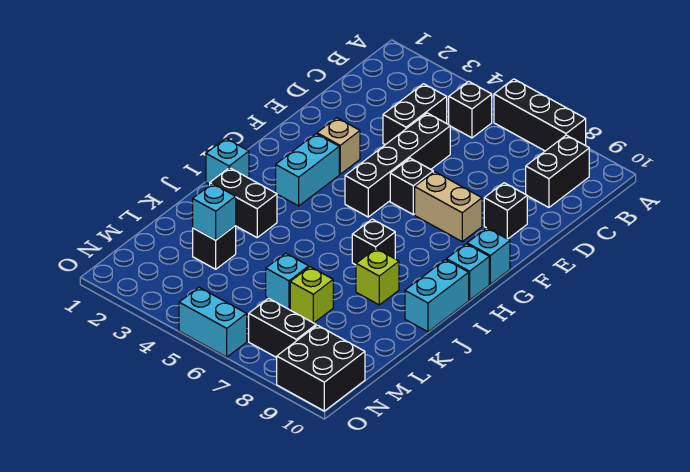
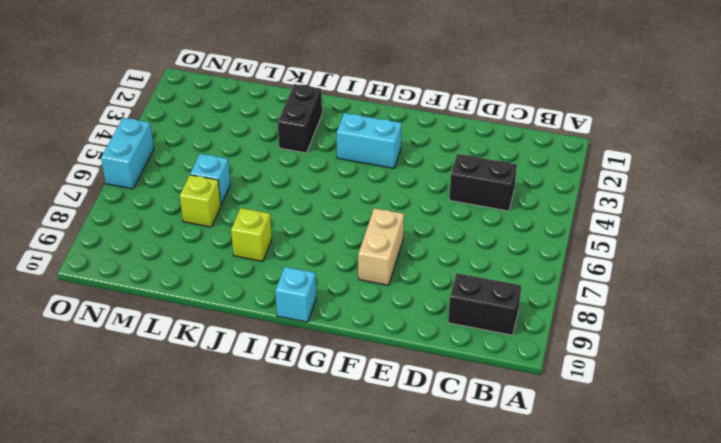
none -> black brick A6:A8 level 1
none -> black brick B5 level 1
none -> black brick D5:G5 level 1

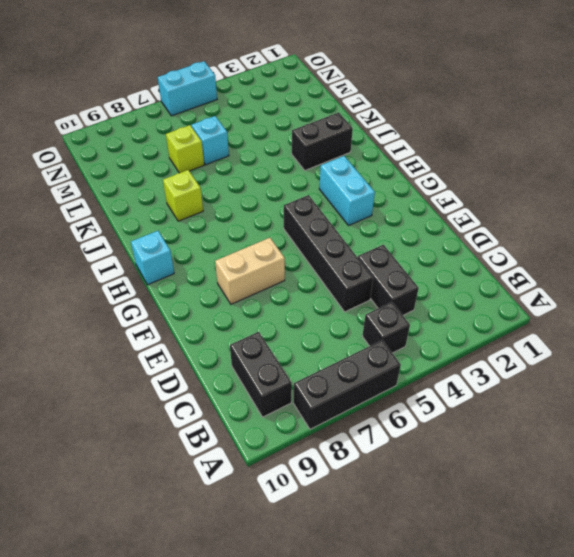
none -> black brick E9 level 1
none -> tan brick F3 level 1
none -> black brick F6 level 1

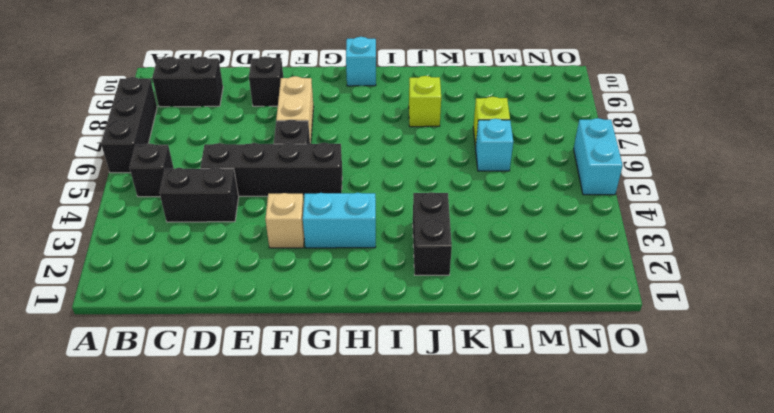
none -> cyan brick G10 level 1
none -> cyan brick I1 level 1
none -> black brick I7 level 1

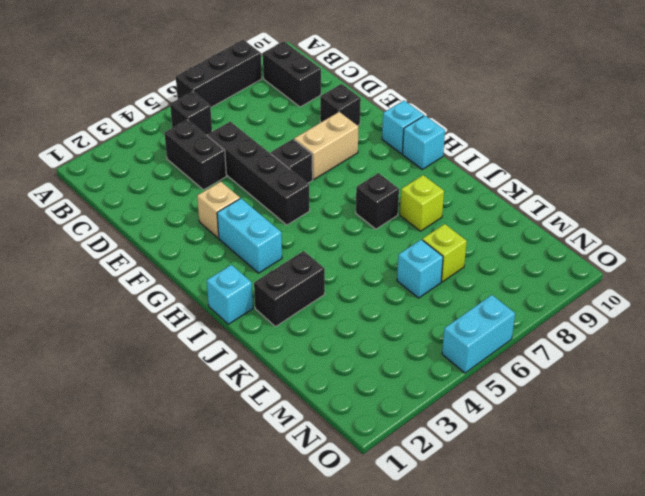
none -> cyan brick I10:J10 level 1
none -> black brick L3 level 1
none -> black brick N7:N8 level 1

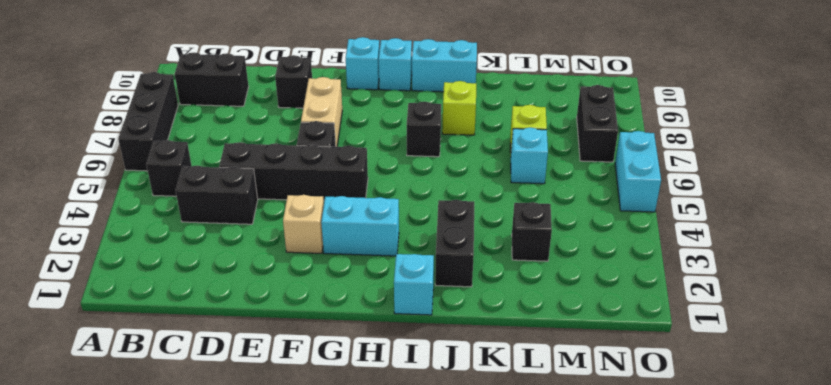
none -> black brick N9:O10 level 1
none -> cyan brick L3 level 2

